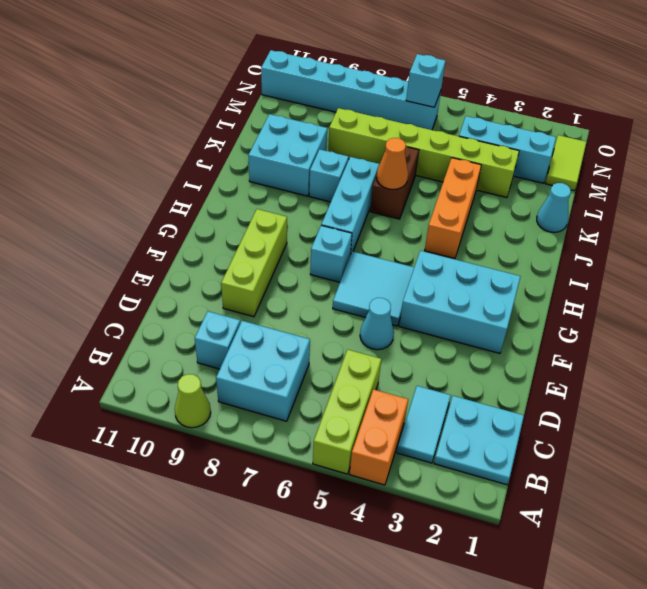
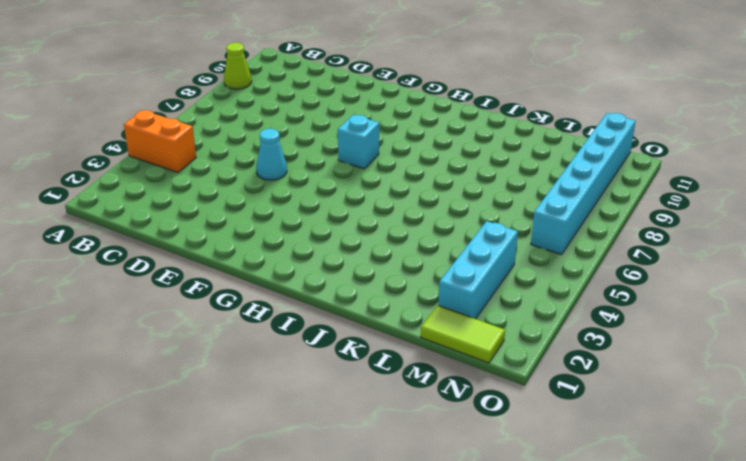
none -> lime brick A5:C5 level 1
none -> cyan plate B1:C2 level 1
none -> cyan tile B3:C3 level 1

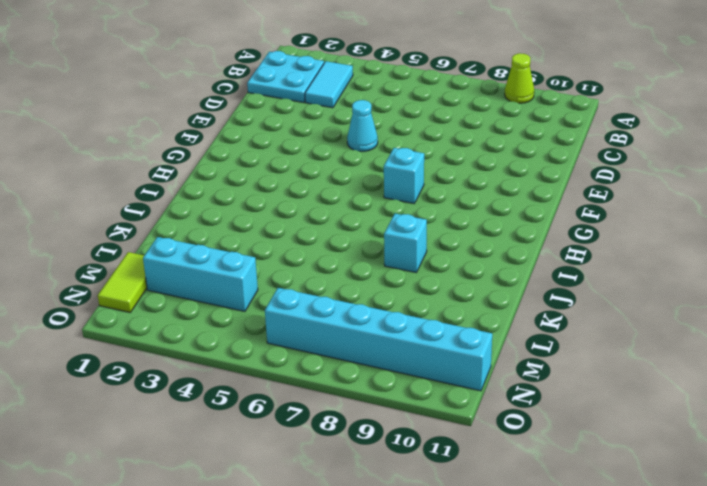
none -> orange brick A4:B4 level 1
none -> lime brick A5:C5 level 1
none -> cyan brick B7:C8 level 1

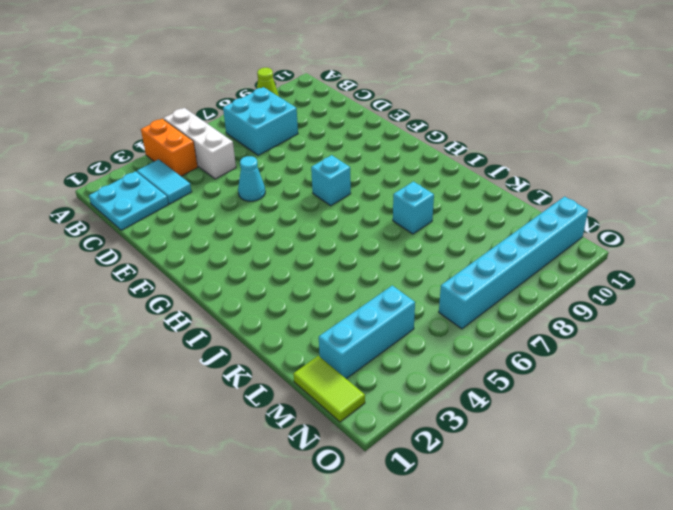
white brick A5:C5 level 1 -> lime brick A5:C5 level 1
none -> cyan brick C9 level 1
none -> lime brick E9:G9 level 1
none -> cyan brick F2:G4 level 1

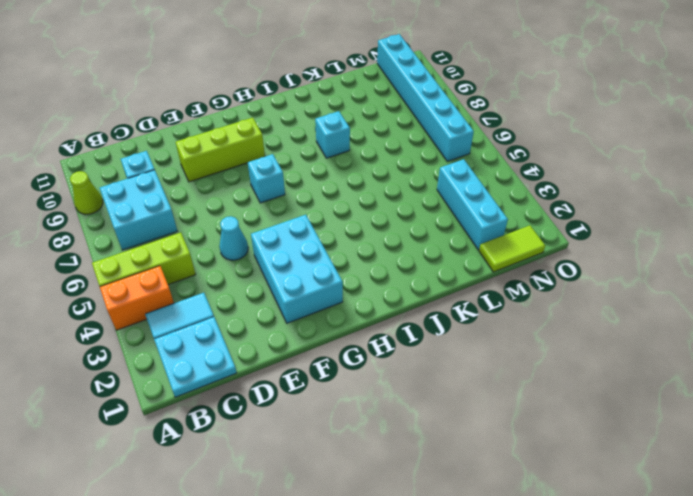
none -> cyan tile F5:G6 level 1
none -> cyan brick H7:J7 level 1
none -> orange brick I4:K4 level 1

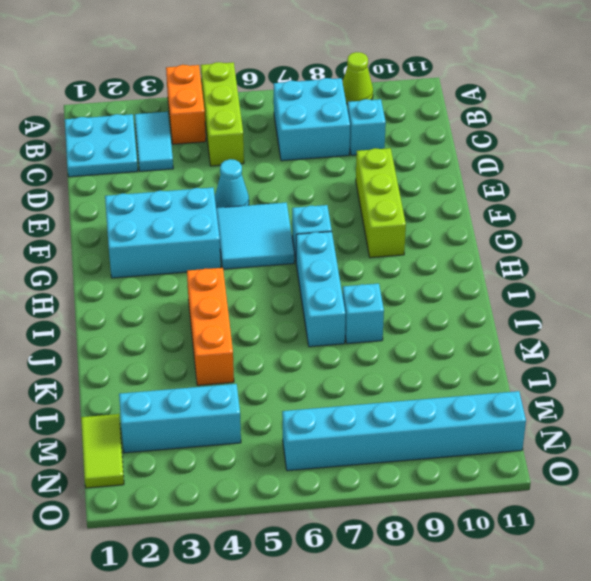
none -> brown brick J6:K6 level 1
none -> cyan brick J9:K10 level 1
none -> cyan cone K1 level 1

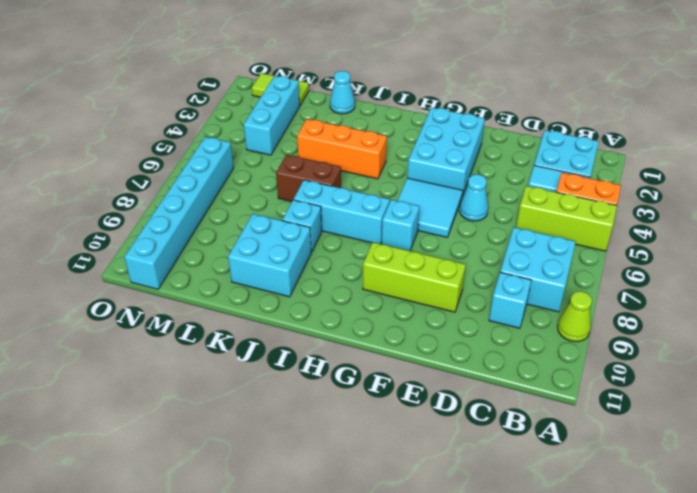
none -> lime brick L3:L8 level 1
none -> orange cone J6 level 2
none -> cyan brick N6 level 2

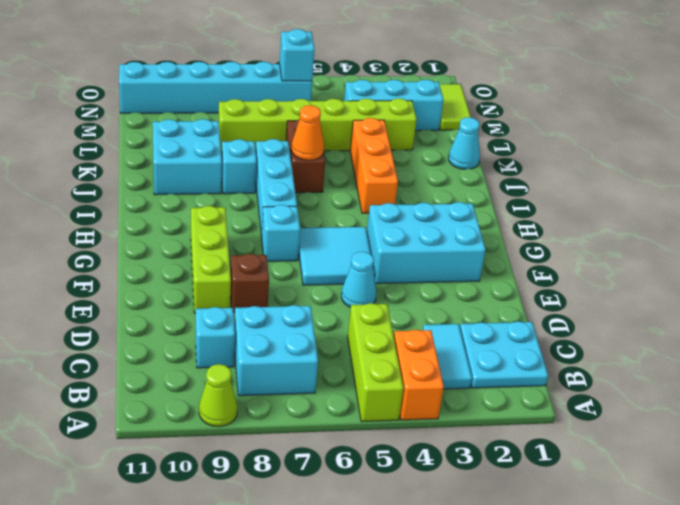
brown brick E8 level 1 -> none

